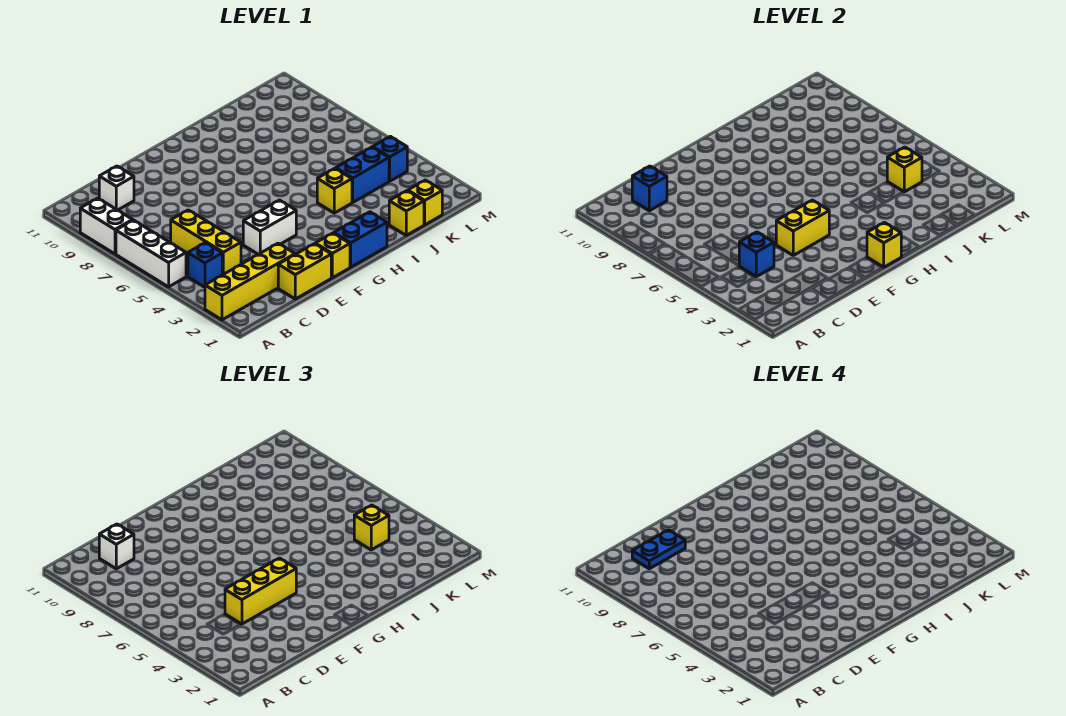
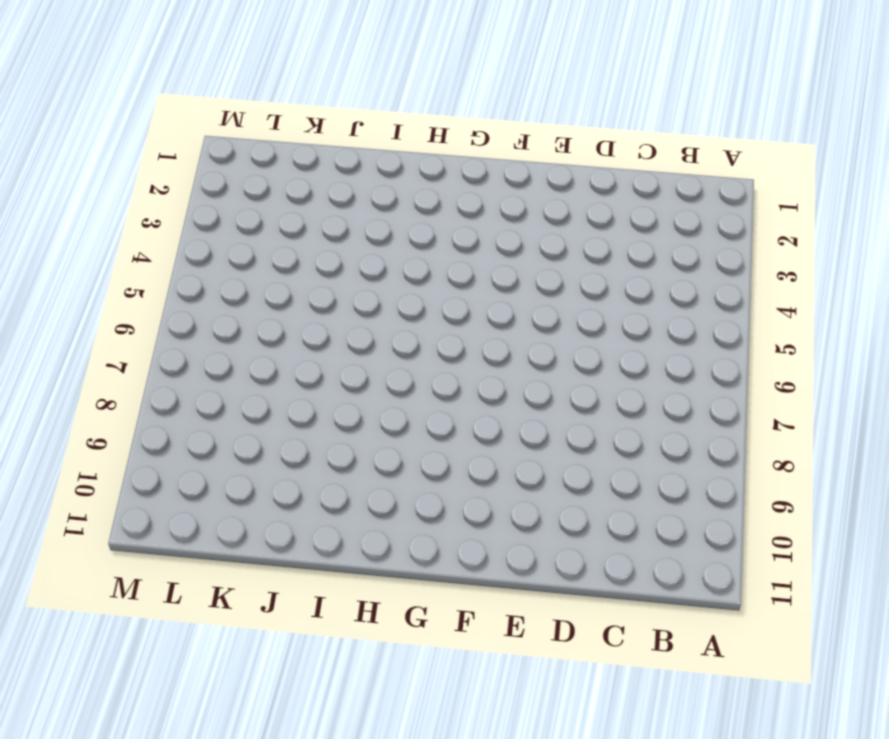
none -> yellow brick A2:D2 level 1
none -> white brick A5:A7 level 1
none -> white brick A8:A9 level 1

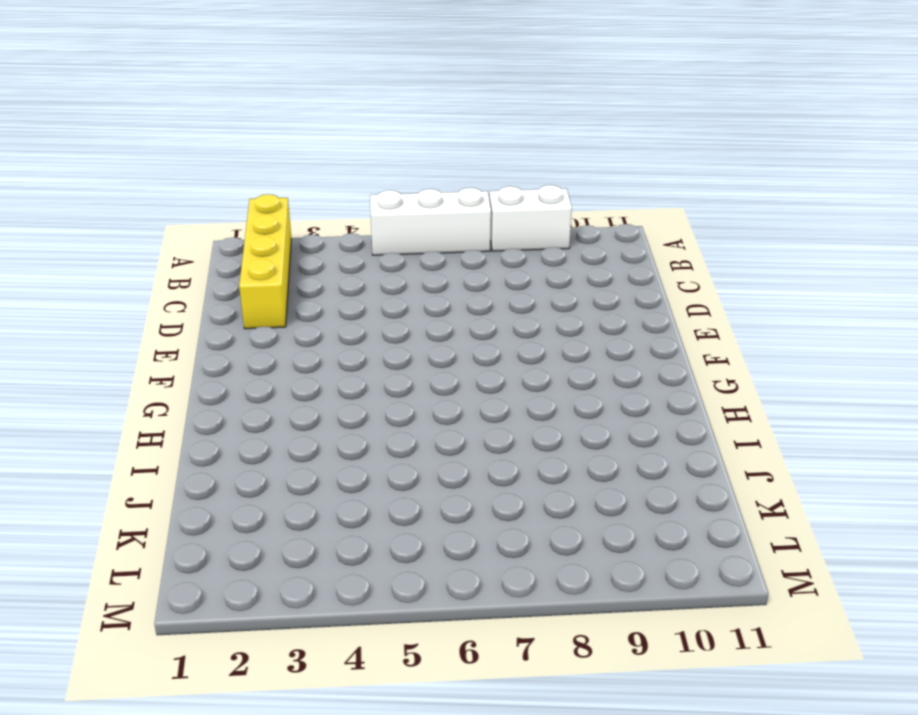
none -> blue brick B4 level 1
none -> yellow brick C4:C6 level 1
none -> white brick C10 level 1

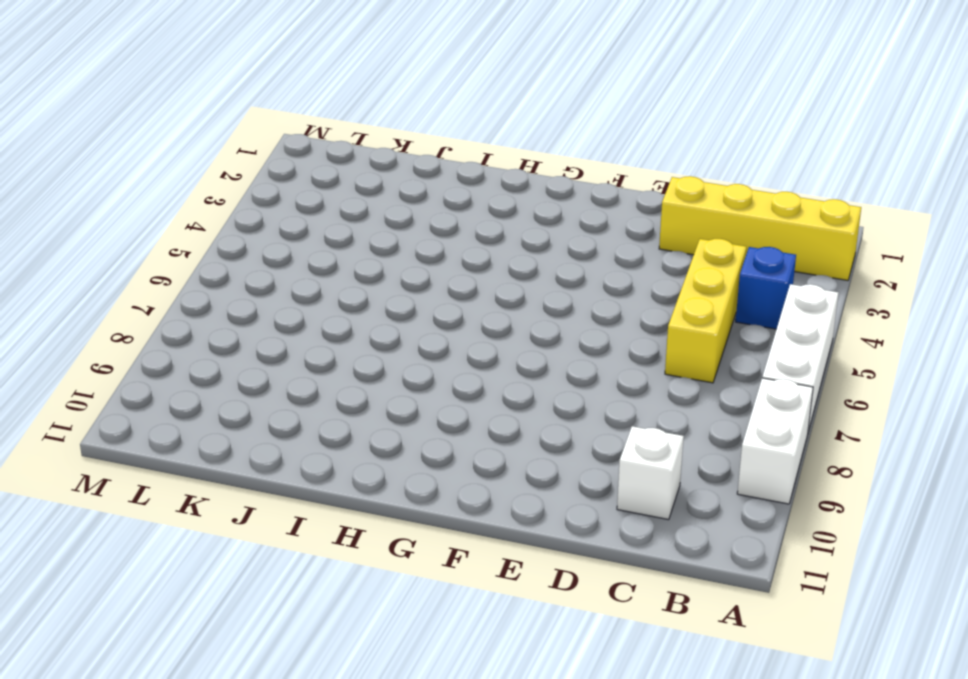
none -> yellow brick D1:E1 level 1
none -> white brick E4:F4 level 1
none -> yellow brick F1 level 1

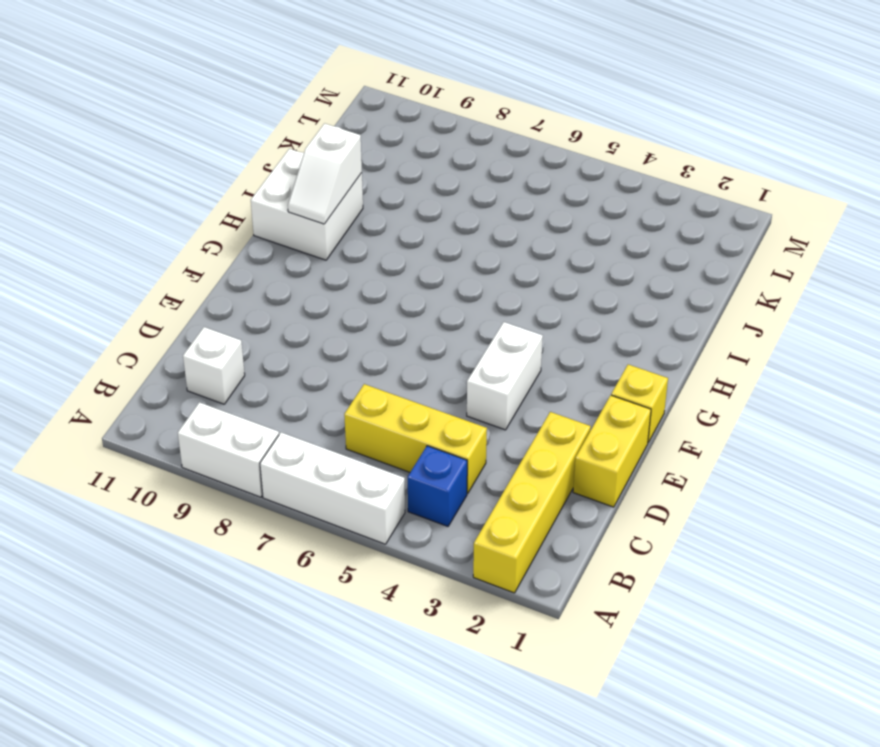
white brick H10:I11 level 1 -> none
white slope H10:I10 level 2 top I -> none
none -> blue brick G1:H1 level 1
none -> yellow brick I4 level 1
none -> yellow brick J1 level 1

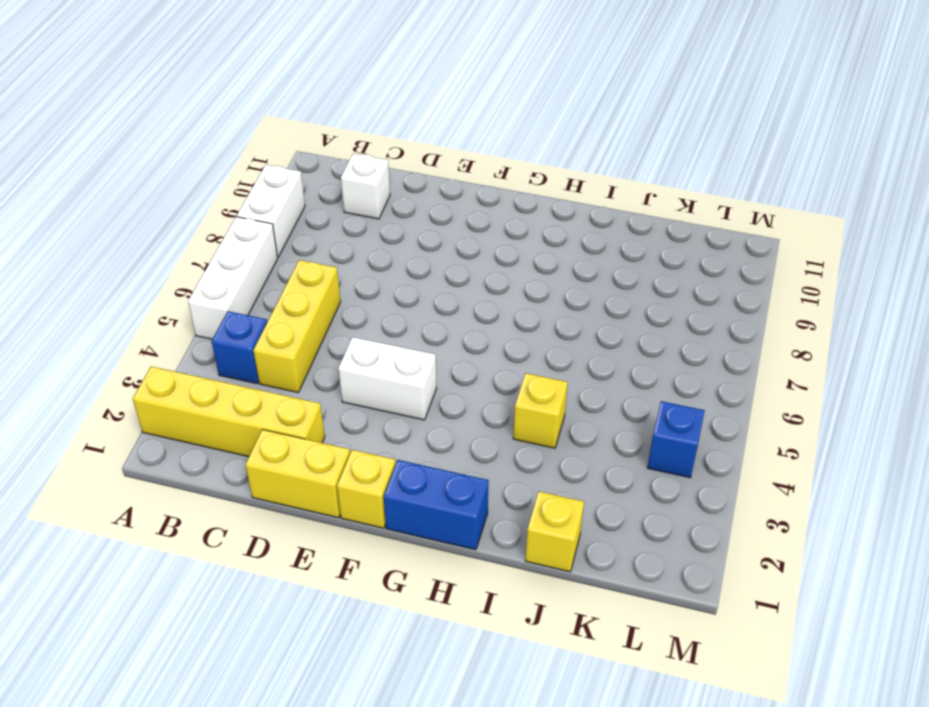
none -> blue brick J4:K4 level 1
none -> yellow brick K1 level 1
none -> blue brick C4 level 2

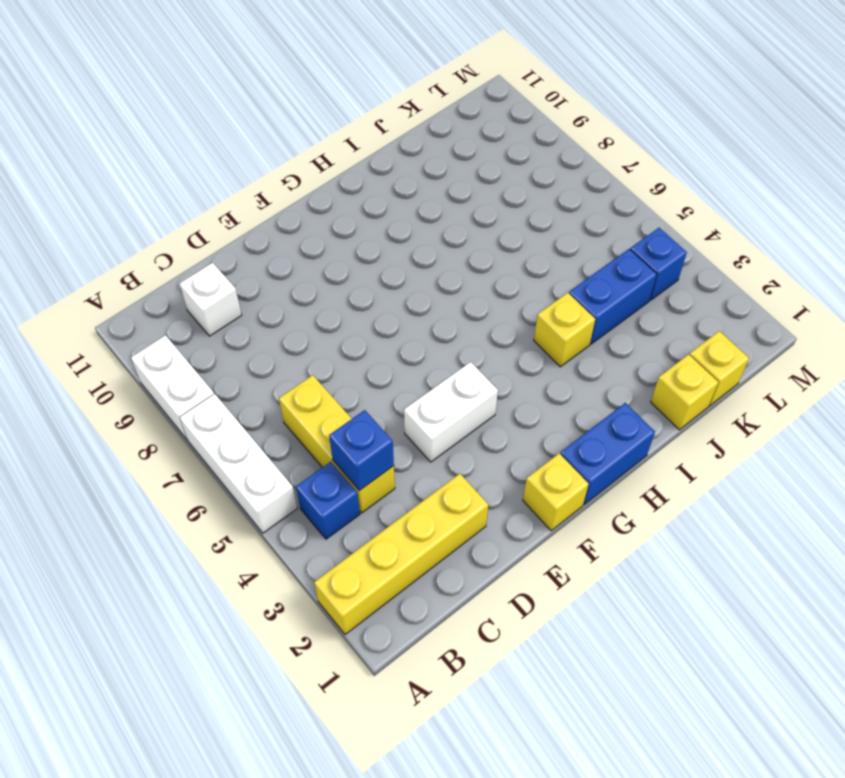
none -> yellow brick D1:E1 level 1
none -> blue brick C10 level 2
none -> yellow brick E4:F4 level 2

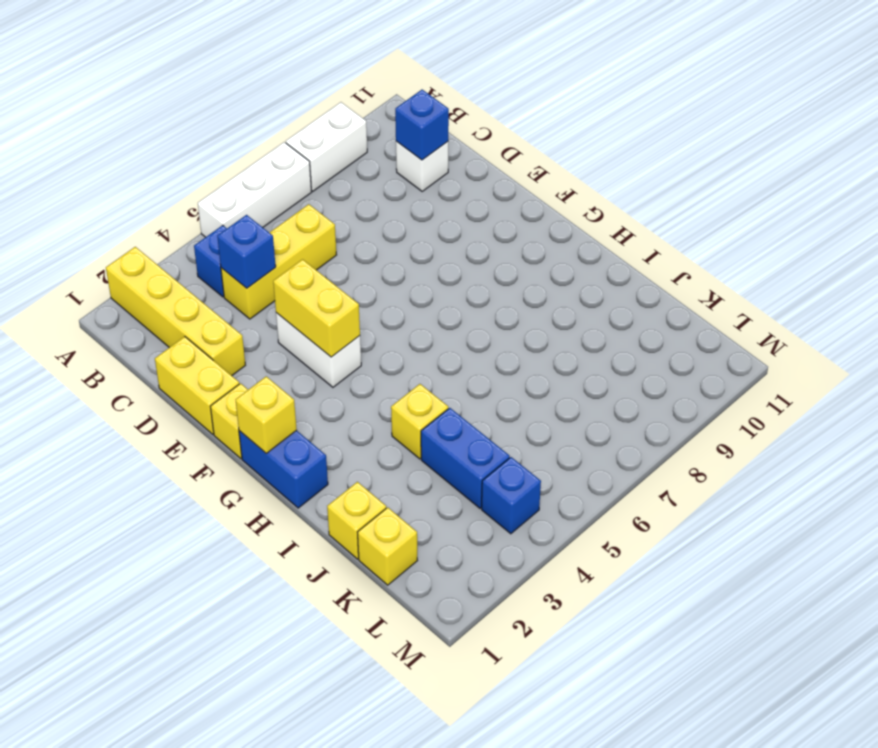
none -> yellow brick K4 level 2
none -> white brick C10 level 3
none -> yellow brick D4:F4 level 3

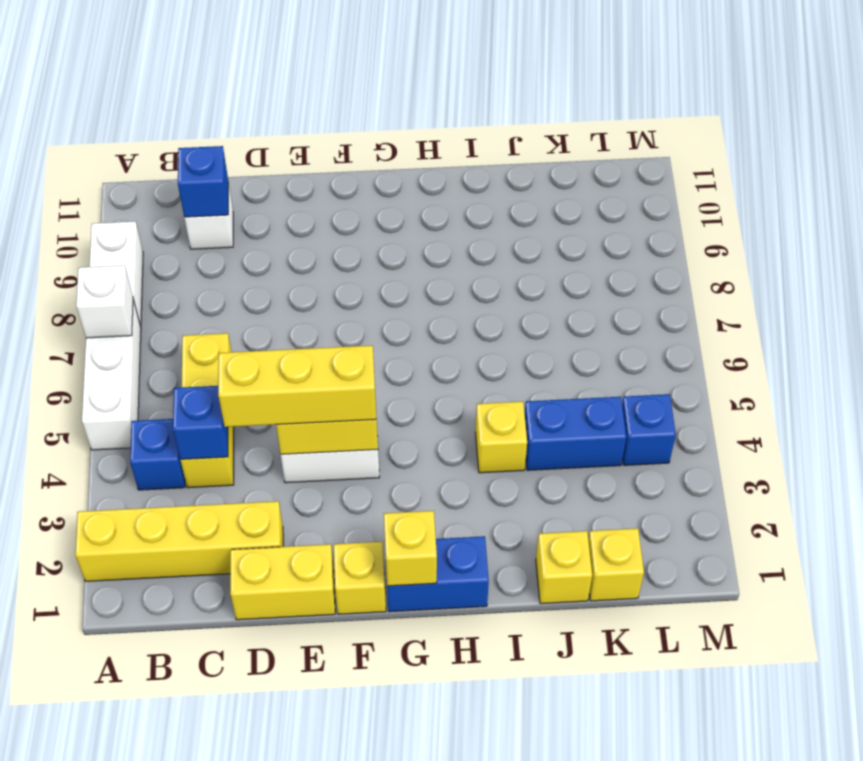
white brick A7 level 2 -> white brick C10 level 3
none -> yellow brick K4 level 2
none -> yellow brick K4 level 3
none -> blue plate C10:D10 level 4

